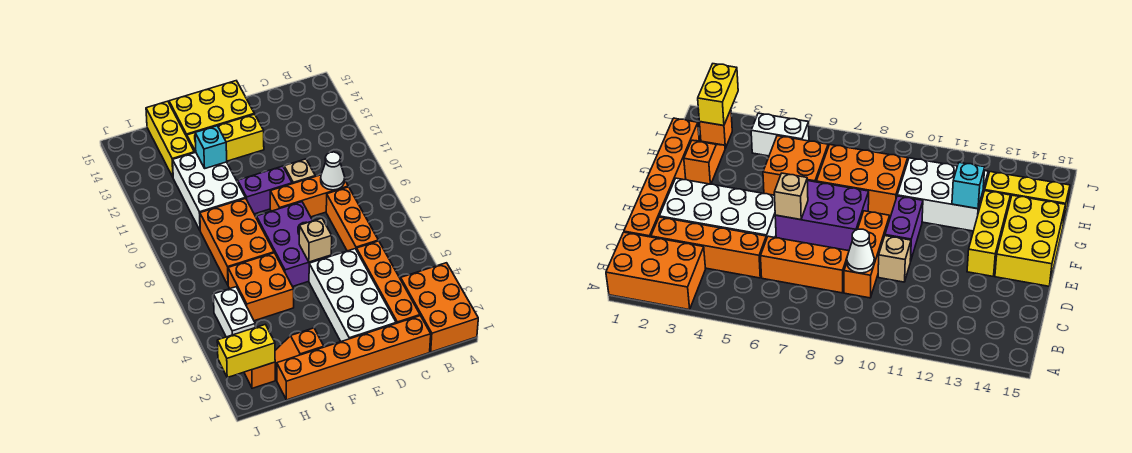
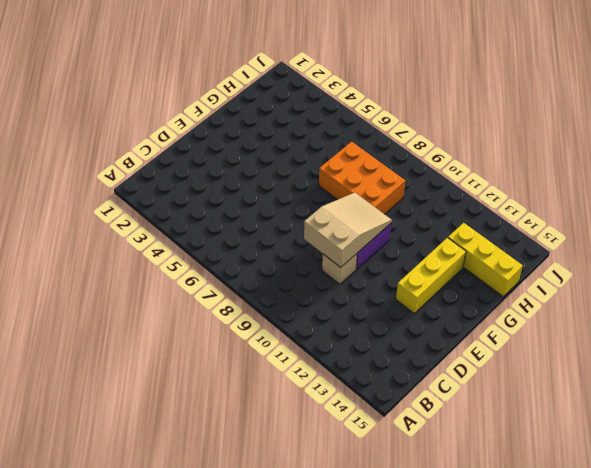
tan slope D9:F10 level 2 top D -> none
none -> orange brick A1:B3 level 1
none -> orange brick C1:H1 level 1
none -> orange brick C2:C5 level 1

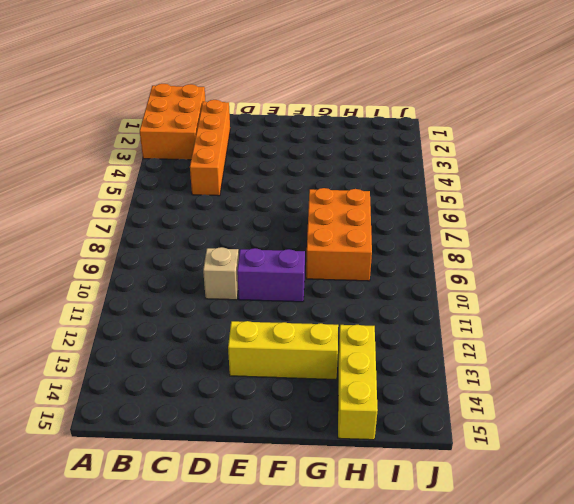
none -> orange brick C1:H1 level 1
none -> orange brick C6:C8 level 1
none -> orange brick C9:E9 level 1

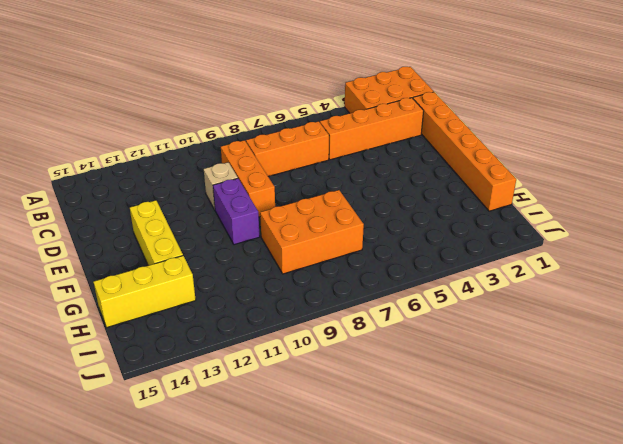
none -> white brick D2:E5 level 1
none -> purple brick E6:F8 level 1
none -> yellow brick E14:G15 level 1

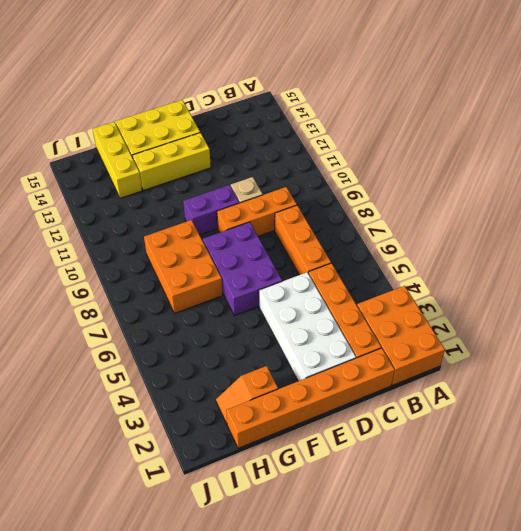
none -> orange brick G5:H6 level 1
none -> white brick G10:H12 level 1
none -> orange brick I2 level 1

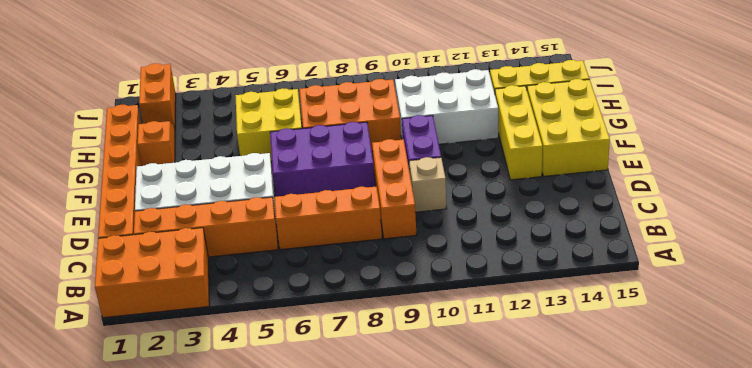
yellow brick G5:H6 level 1 -> orange brick G5:H6 level 1
orange brick I2:J2 level 1 -> orange brick I2 level 1
none -> white brick I4:I5 level 1
none -> white cone C9 level 2
none -> tan brick E6 level 2

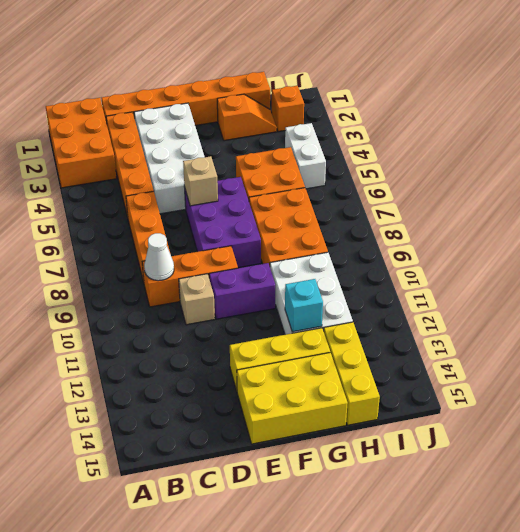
none -> yellow brick I2:J2 level 2

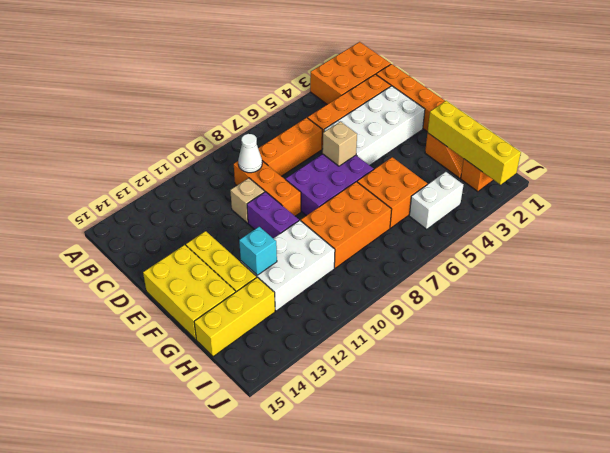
yellow brick G2:J2 level 2 -> yellow brick I2:J2 level 2

